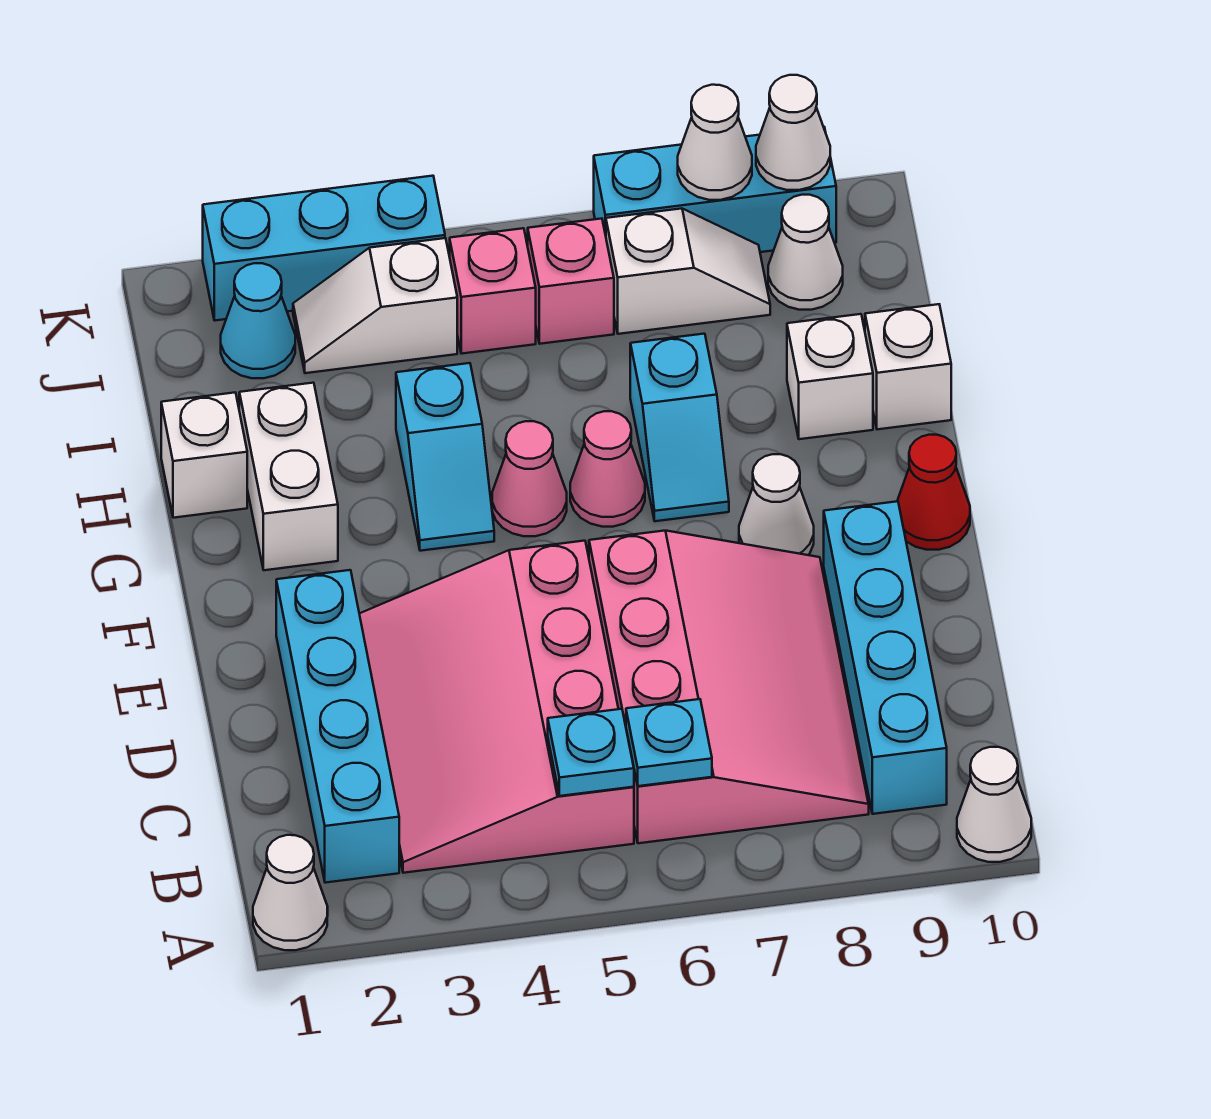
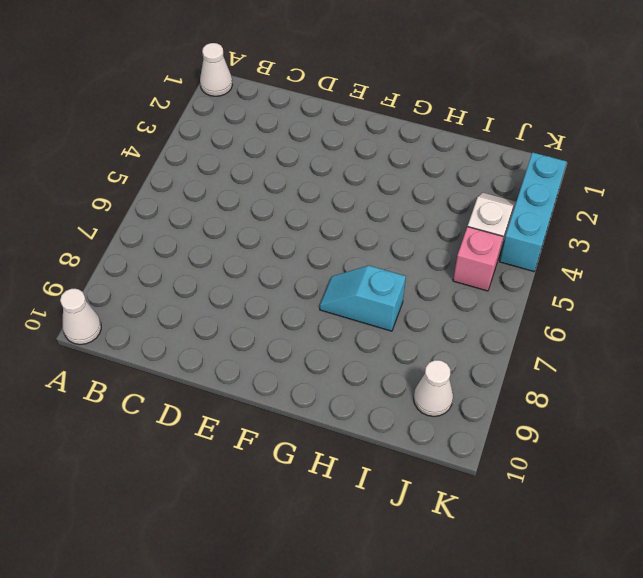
none -> cyan brick B2:E2 level 1
none -> pink slope B3:E5 level 1 top 5
none -> pink slope B6:E8 level 1 top 6

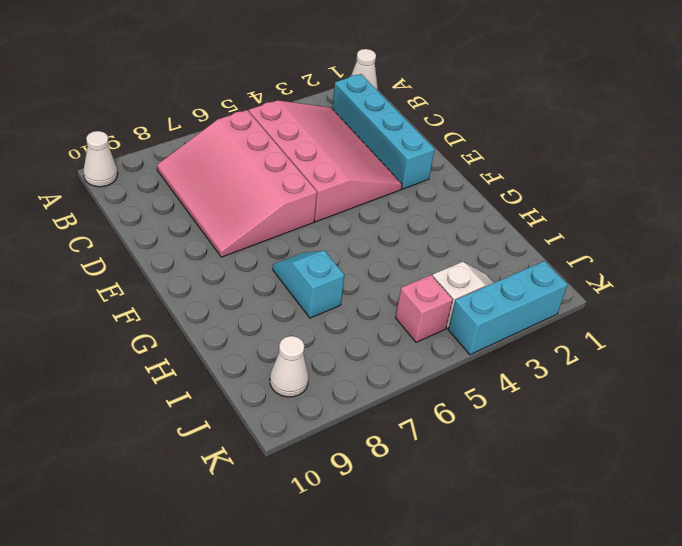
none -> cyan brick B9:E9 level 1
none -> white cone F8 level 1
none -> red cone F10 level 1

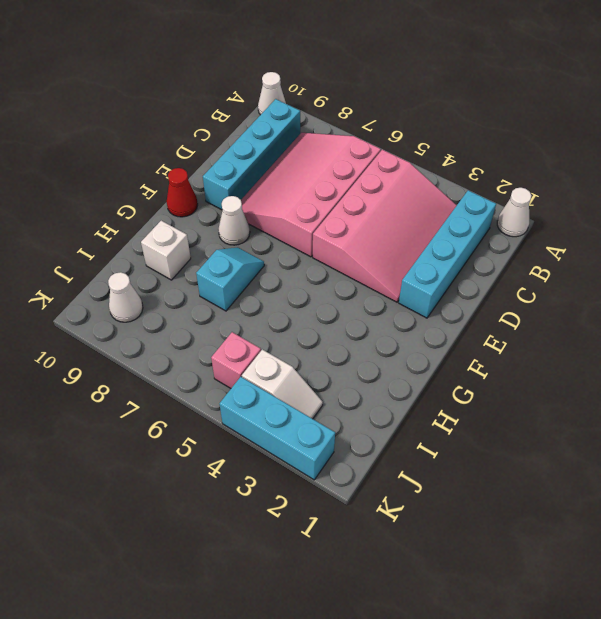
none -> white brick G2:H2 level 1
none -> cyan slope G4:H4 level 1 top H
none -> pink cone G5 level 1

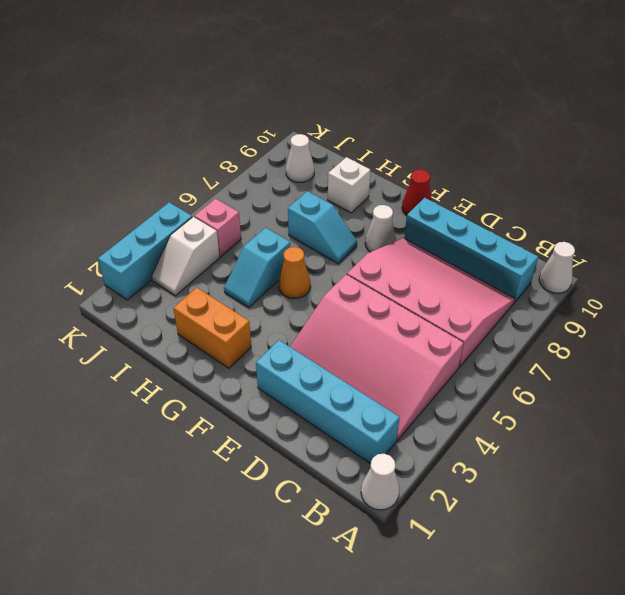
orange brick G2:H2 level 1 -> white brick G2:H2 level 1
orange cone G5 level 1 -> pink cone G5 level 1
cyan slope H4:H5 level 1 top 5 -> cyan slope G4:H4 level 1 top H
none -> pink cone G6 level 1
none -> white brick H1 level 1
none -> white brick H10 level 1

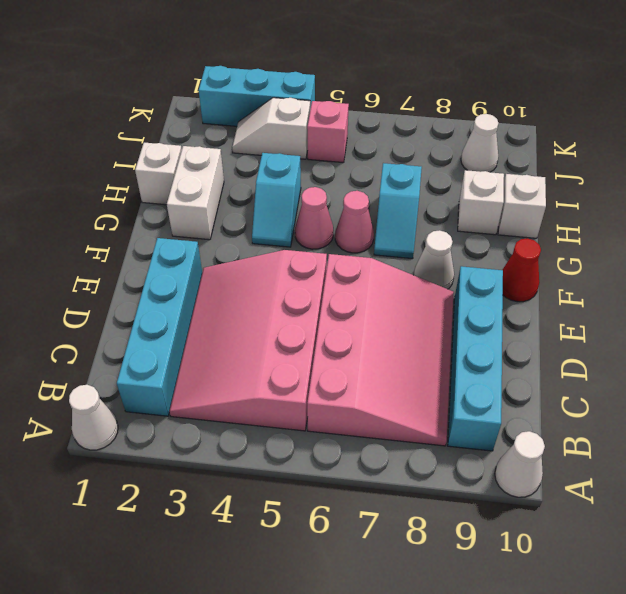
none -> cyan cone J2 level 1
none -> pink brick J6 level 1
none -> white slope J7:J8 level 1 top 7

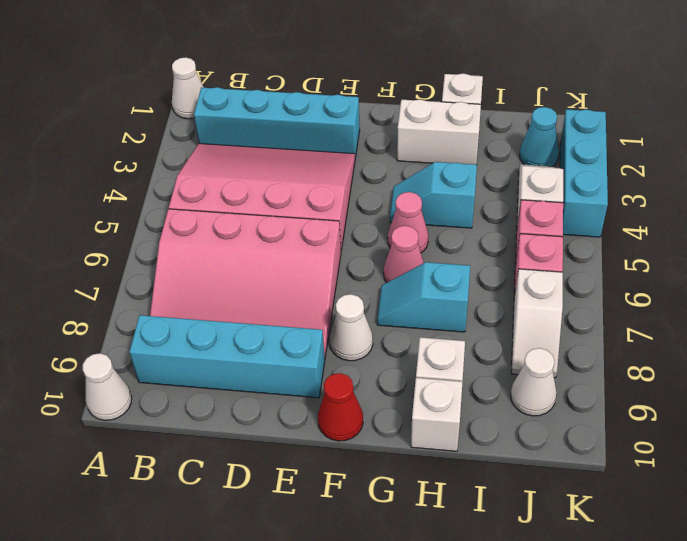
none -> cyan brick K7:K9 level 1
none -> cyan plate B5 level 2
none -> cyan plate B6 level 2

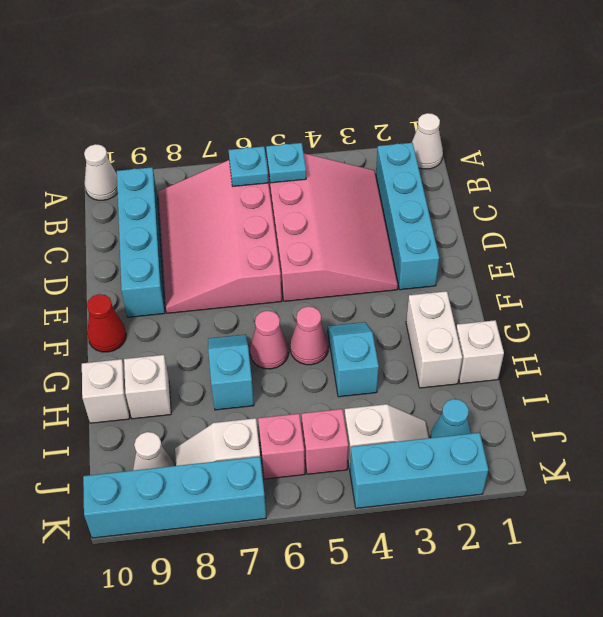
cyan brick K7:K10 level 1 -> cyan brick K7:K9 level 1
none -> white cone F8 level 1
none -> white cone K8 level 2
none -> white cone K9 level 2

